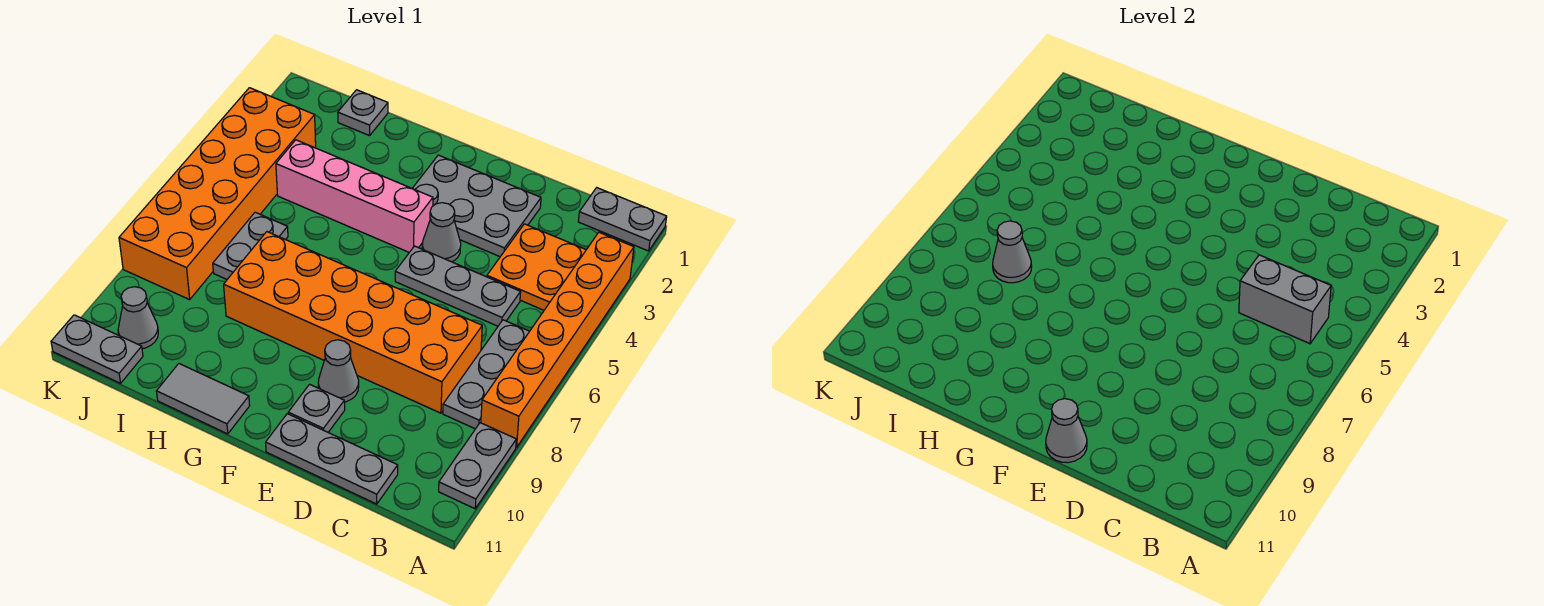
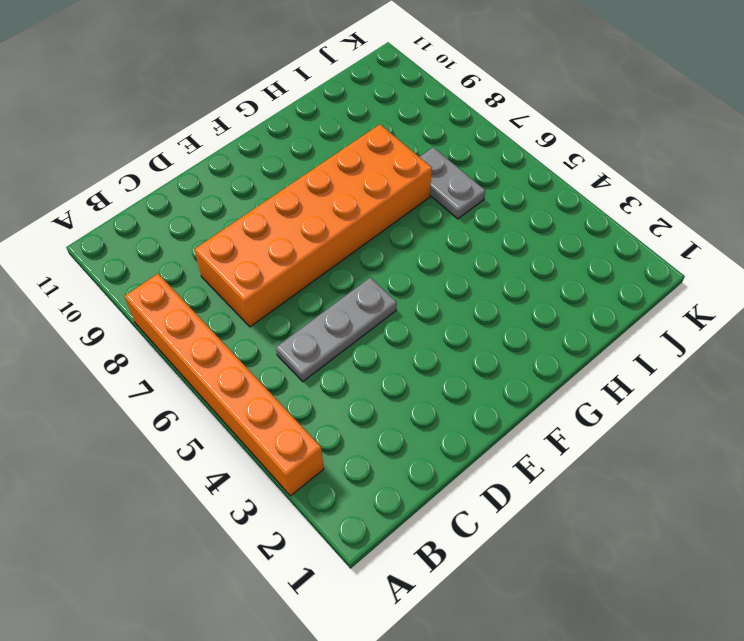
none -> grey plate A1:B1 level 1
none -> grey plate A9:A10 level 1
none -> orange plate B3:C4 level 1

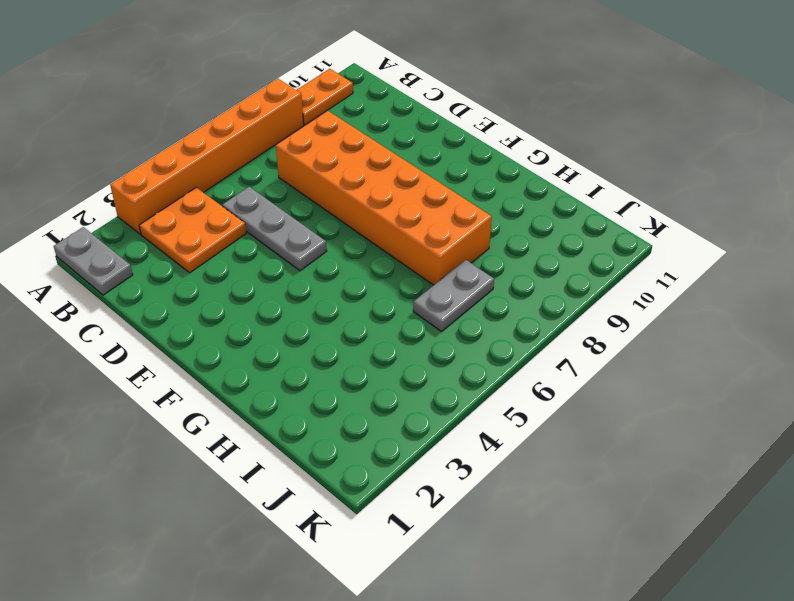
orange plate A9:A10 level 1 -> grey plate A9:A10 level 1
none -> grey plate B6:B8 level 1
none -> grey plate C11:E11 level 1
none -> grey plate D2:F3 level 1

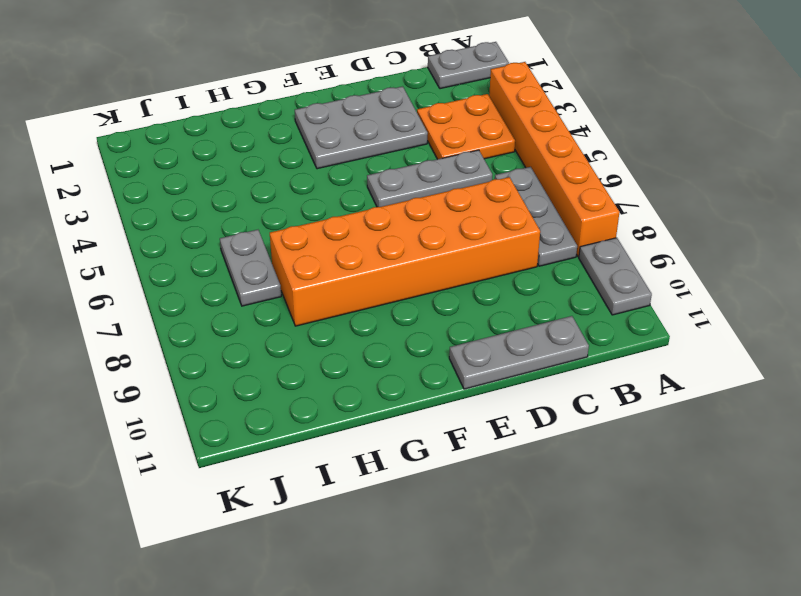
none -> grey cone E4 level 1
none -> grey cone E9 level 1
none -> grey plate E10 level 1

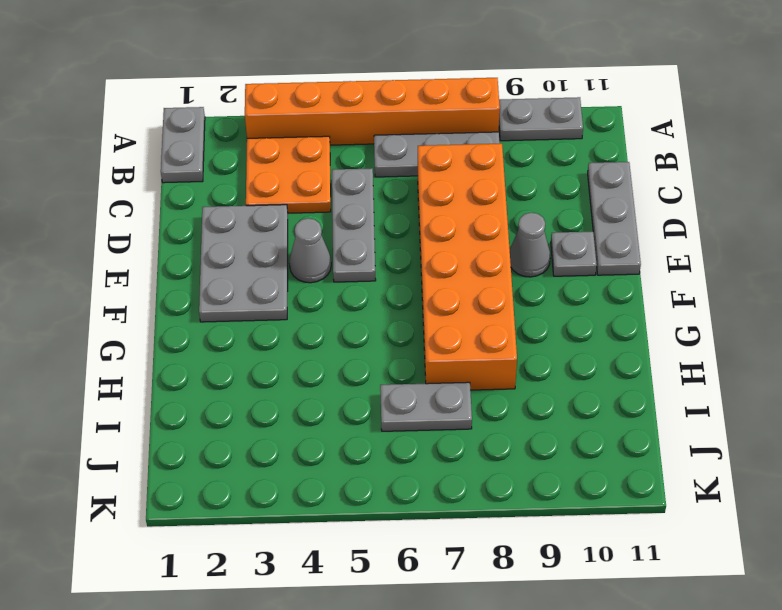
none -> pink brick F4:I4 level 1
none -> grey tile G11:H11 level 1
none -> grey plate I1 level 1

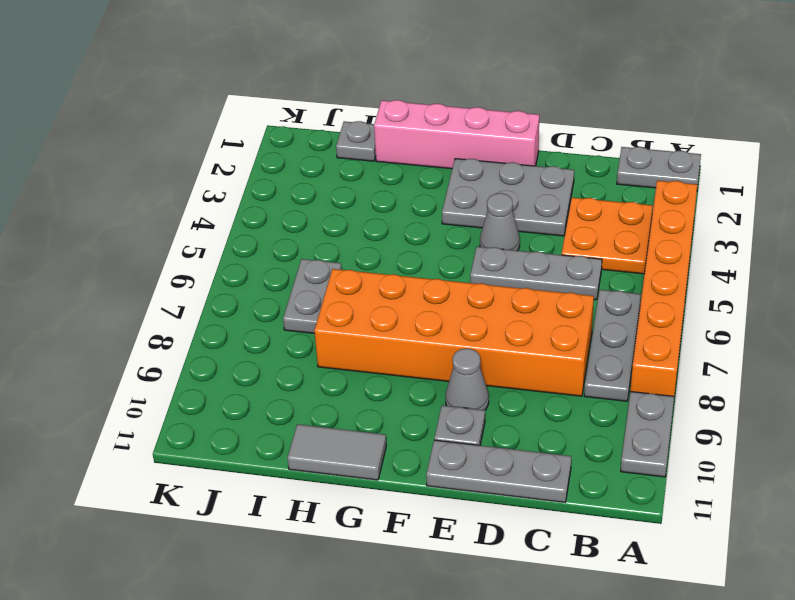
pink brick E1:H1 level 1 -> pink brick F4:I4 level 1
none -> orange brick J3:K8 level 1
none -> grey cone J10 level 1
none -> grey plate J11:K11 level 1

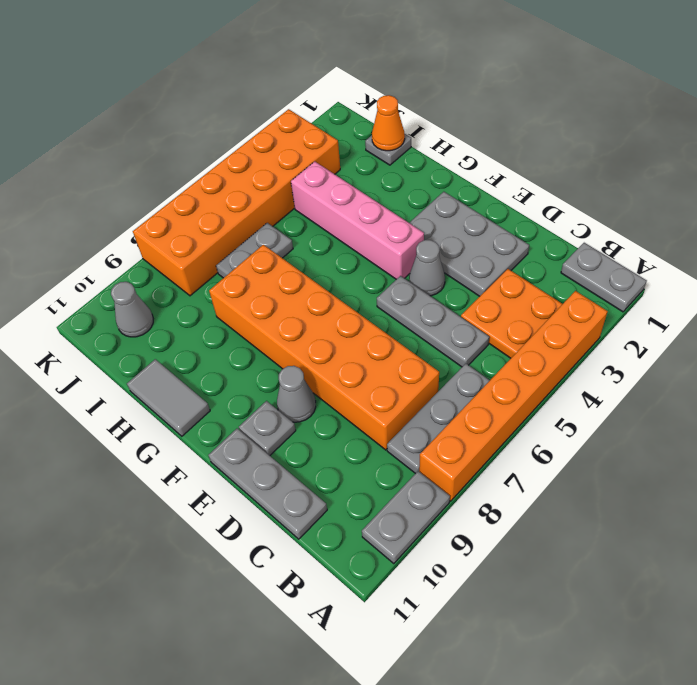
orange cone I1 level 2 -> none
none -> grey plate J11:K11 level 1
none -> grey brick B5:C5 level 2
none -> grey cone E11 level 2

